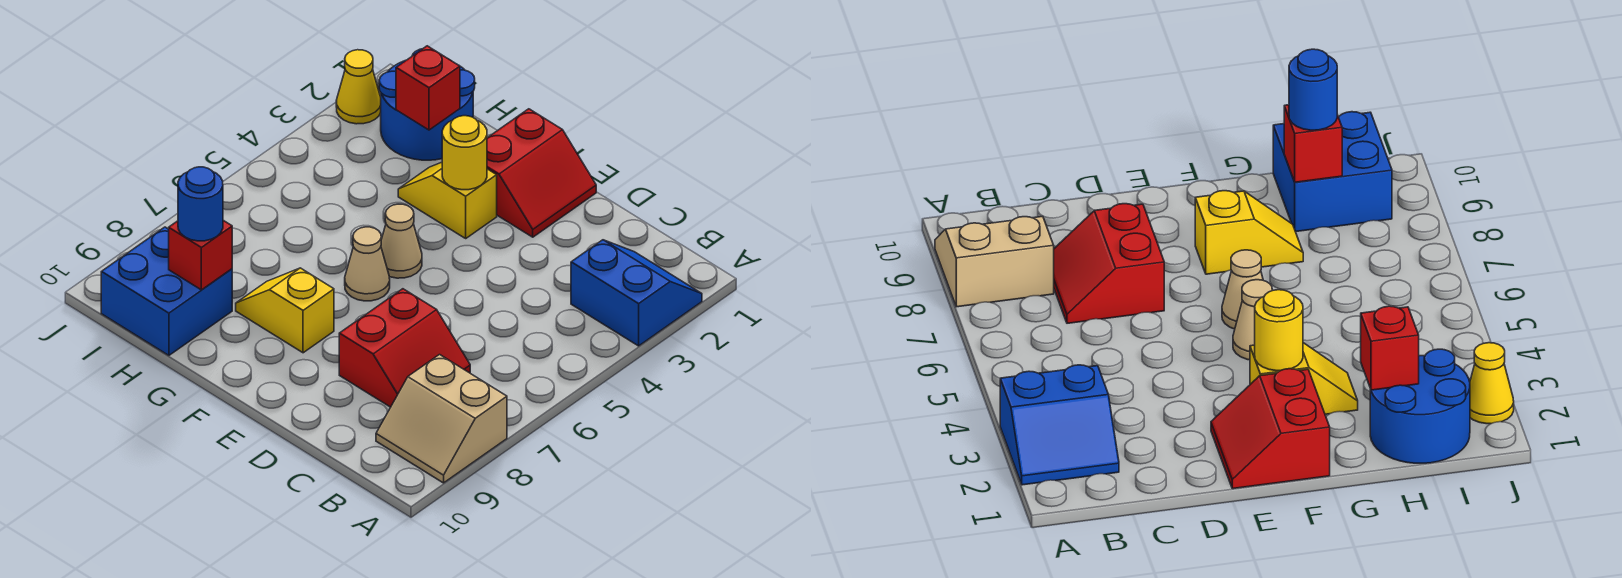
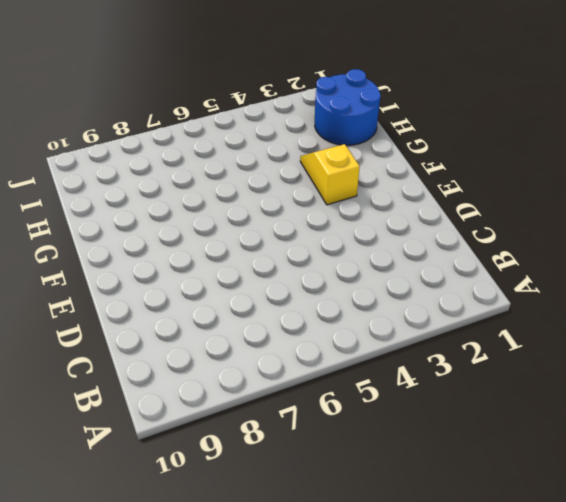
none -> blue slope A2:B3 level 1 top 3
none -> tan slope A8:B9 level 1 top 8
none -> red slope C7:D8 level 1 top D

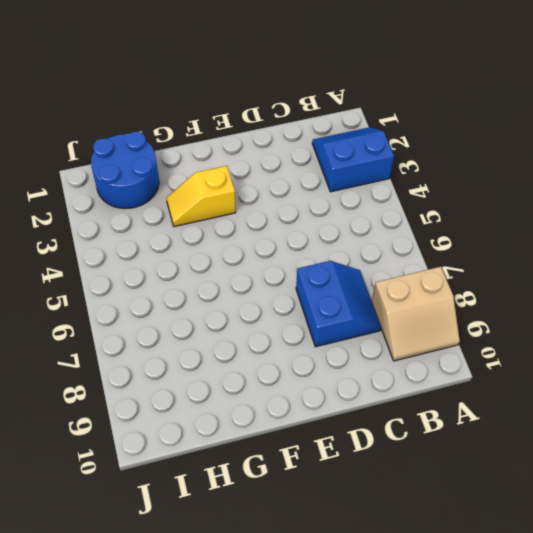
blue slope C7:D8 level 1 top D -> red slope C7:D8 level 1 top D
none -> red slope E1:F2 level 1 top F
none -> tan cone F5 level 1
none -> tan cone F6 level 1

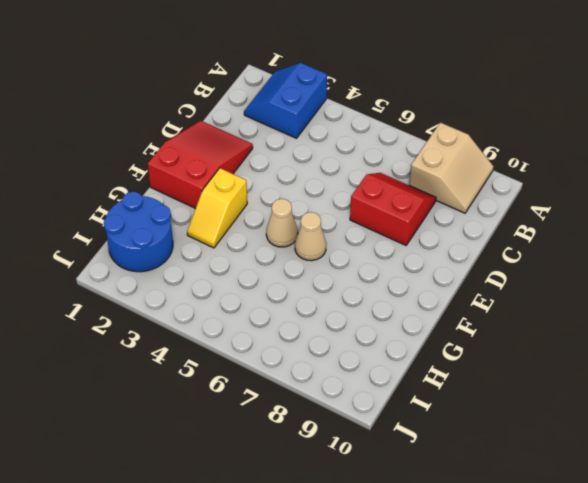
red slope D1:F2 level 1 top F -> red slope E1:F2 level 1 top F
none -> yellow slope F8:G8 level 1 top F
none -> blue brick H9:I10 level 1
none -> yellow cone J2 level 1

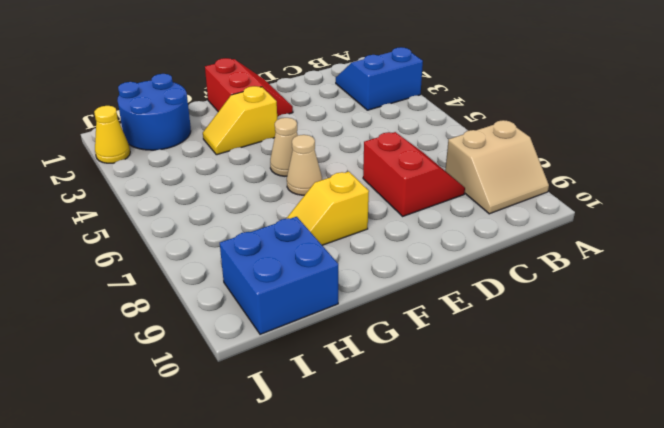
none -> yellow round brick F3 level 2
none -> red brick H2 level 2
none -> red brick H9 level 2

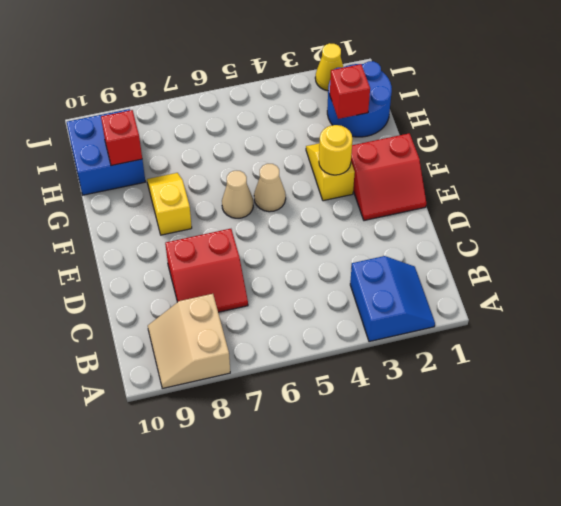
none -> blue round brick H9 level 3

